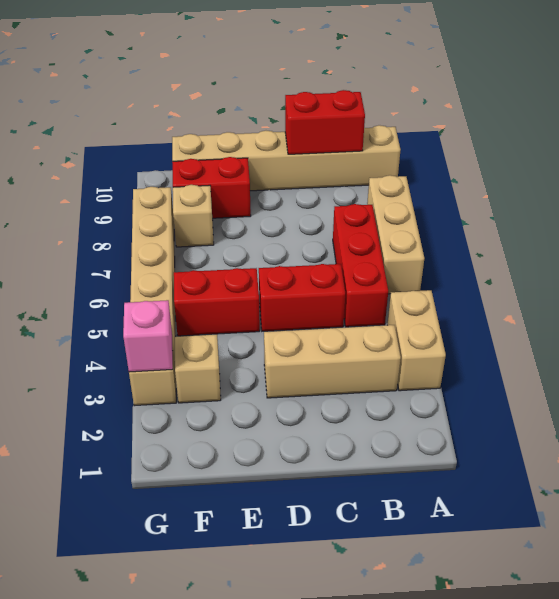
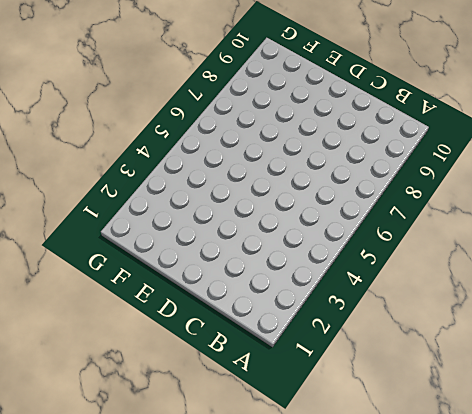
none -> tan brick A3:A4 level 1
none -> tan brick A6:A8 level 1
none -> tan brick A10:F10 level 1

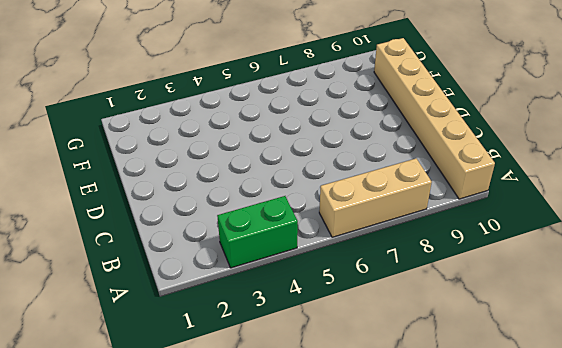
green brick A3:A4 level 1 -> tan brick A3:A4 level 1
none -> tan brick B3:D3 level 1
none -> red brick B5:B7 level 1
none -> red brick C5:D5 level 1

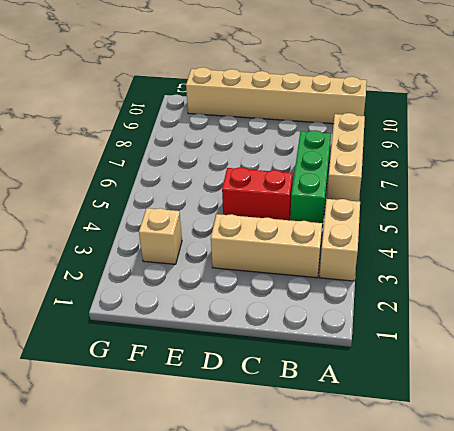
green brick B5:B7 level 1 -> red brick B5:B7 level 1
none -> red brick E5:F5 level 1
none -> red brick E9:F9 level 1
none -> tan brick F8 level 1

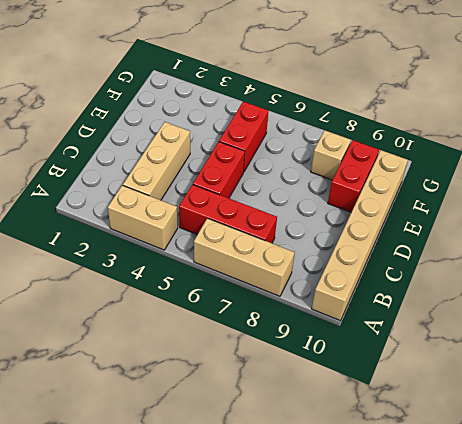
none -> tan brick F3 level 1
none -> tan brick G3:G8 level 1
none -> red brick B10:C10 level 2

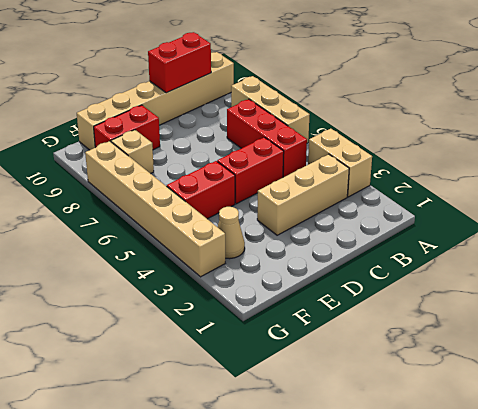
tan cone F3 level 1 -> tan brick F3 level 1
none -> pink brick G3 level 2

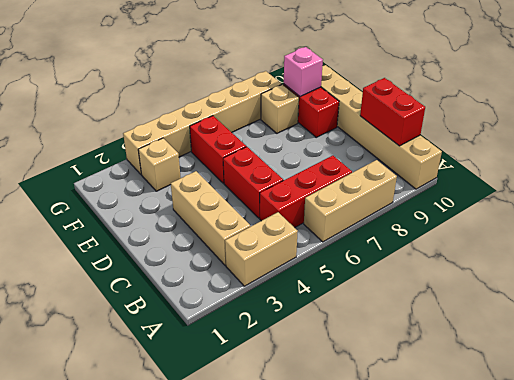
pink brick F9 level 2 -> pink brick G3 level 2

